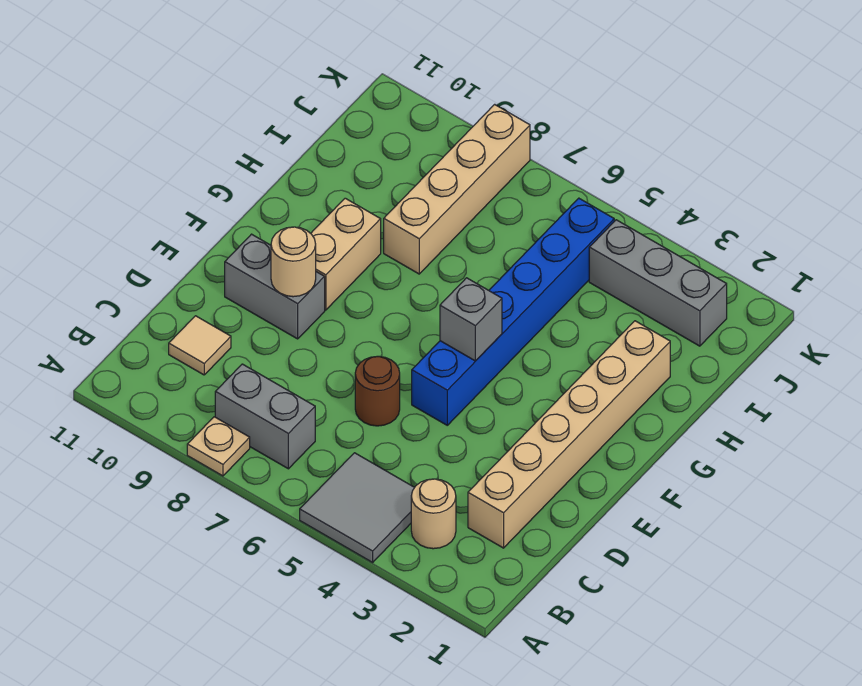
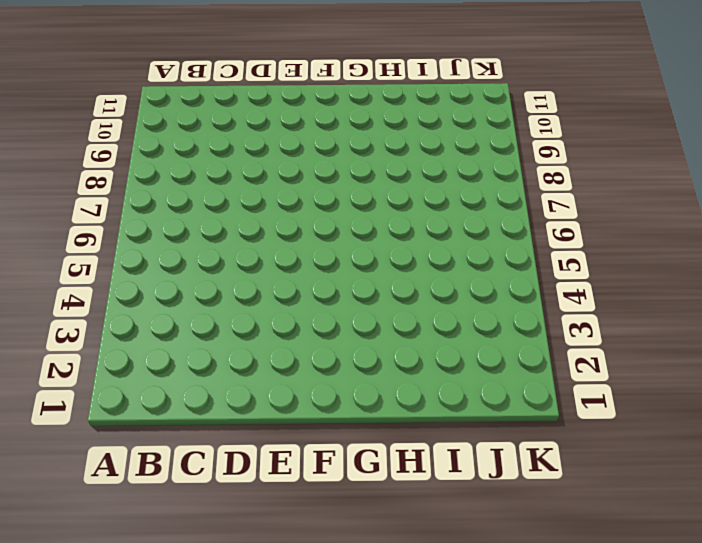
none -> grey tile A4:B5 level 1
none -> tan plate A8 level 1
none -> tan round brick B3 level 1

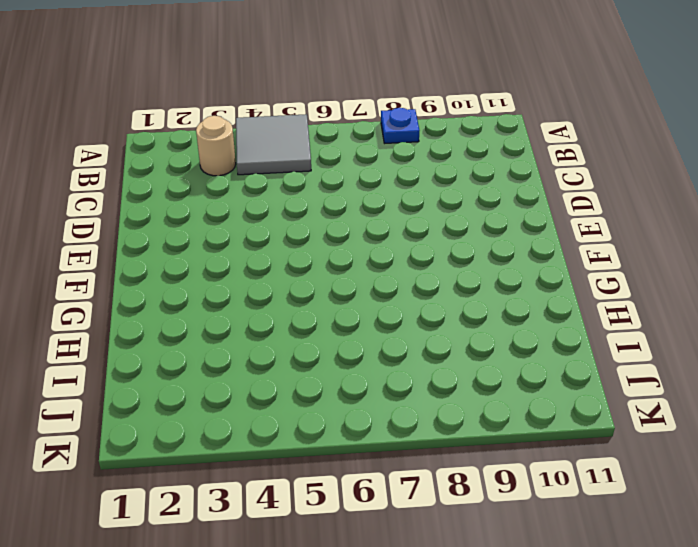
blue plate A8 level 1 -> tan plate A8 level 1
none -> grey brick B7:B8 level 1
none -> tan brick C2:H2 level 1
none -> tan tile C10 level 1

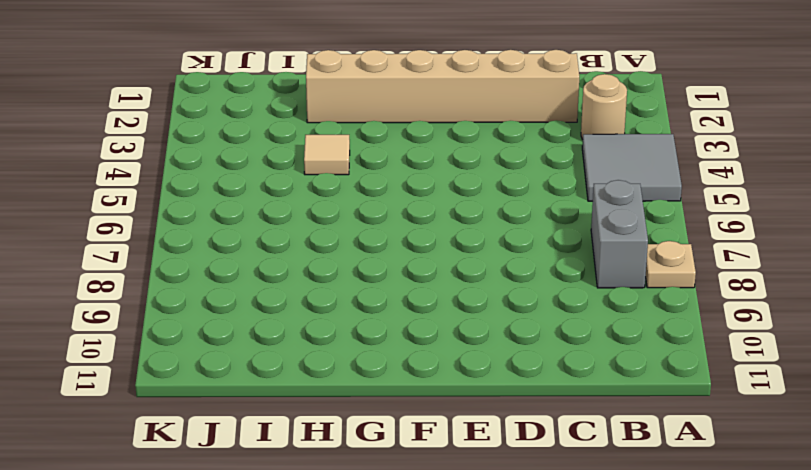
tan tile H4 level 1 -> tan tile C10 level 1
none -> brown round brick D6 level 1
none -> blue brick E5:J5 level 1
none -> grey brick E9:E10 level 1

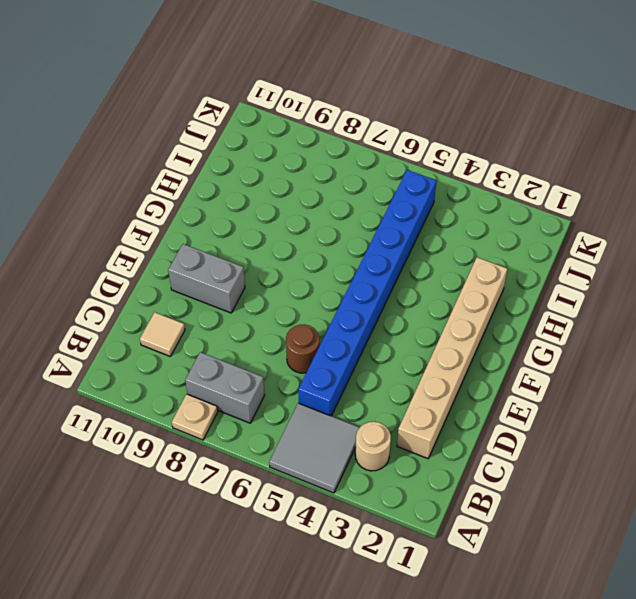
blue brick C5:J5 level 1 -> blue brick E5:J5 level 1
none -> tan brick F9:G9 level 1
none -> tan brick H8:K8 level 1
none -> grey brick J2:J4 level 1

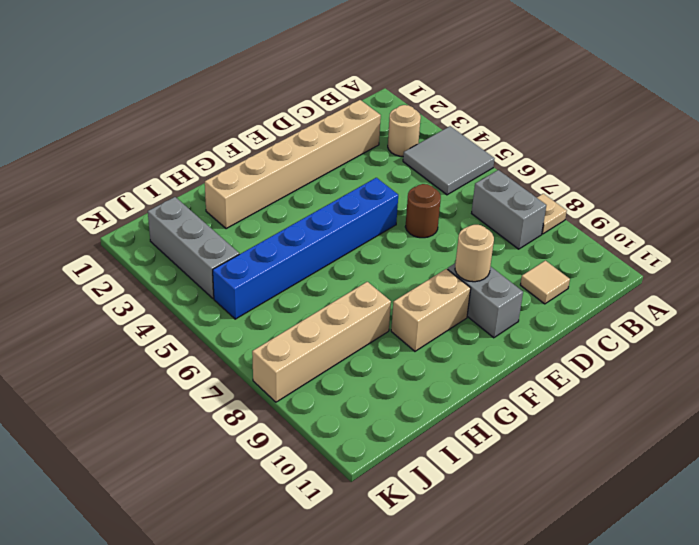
none -> grey brick F5 level 2

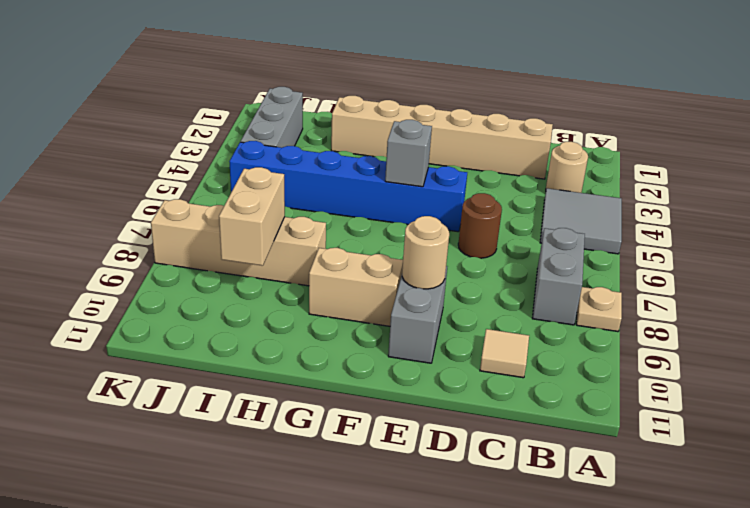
tan brick I8:I9 level 2 -> none

